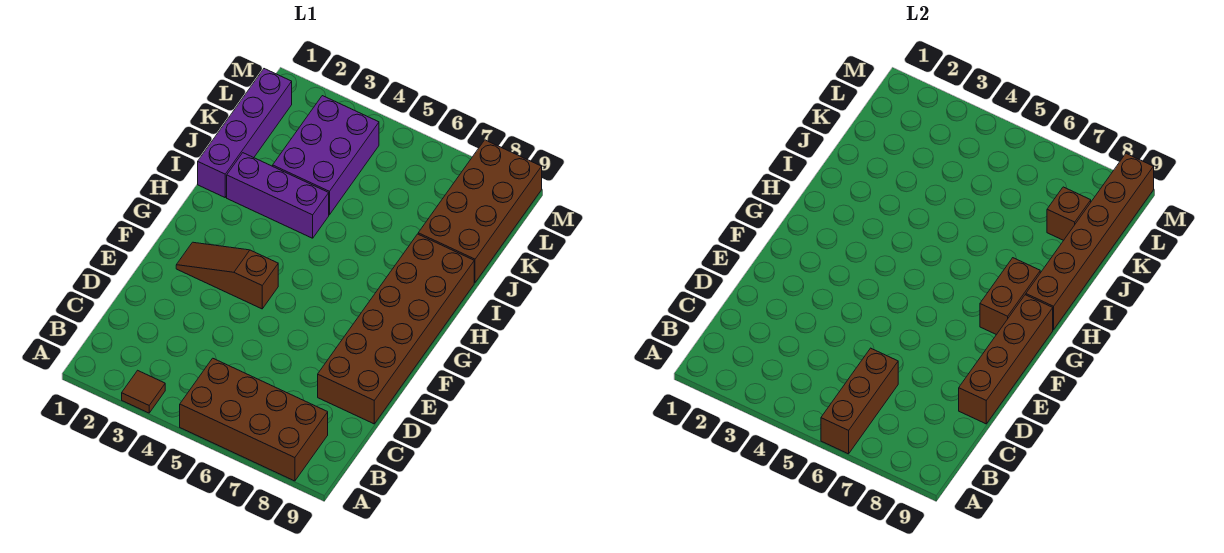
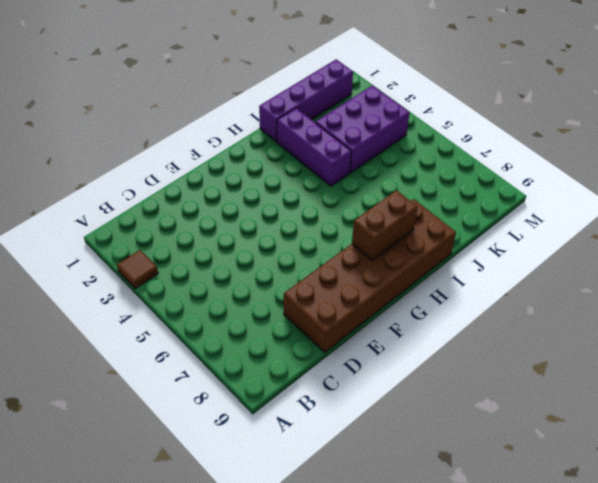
none -> brown brick A5:B8 level 1
none -> brown slope F2:F4 level 1 top 4
none -> brown brick J8:M9 level 1

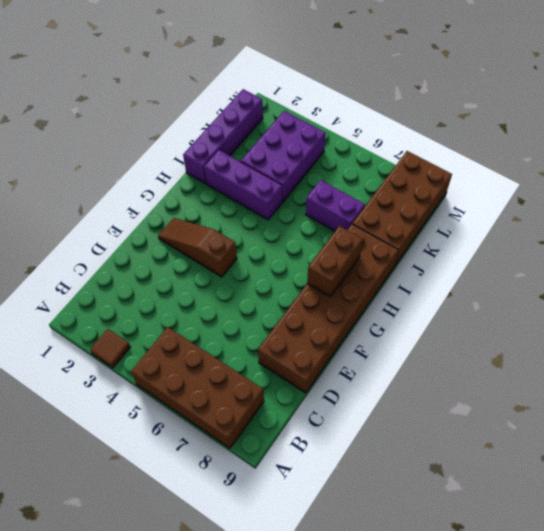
purple brick J6:J7 level 1 -> none
none -> brown brick A6:C6 level 2
none -> brown brick D9:G9 level 2
none -> brown brick H9:M9 level 2

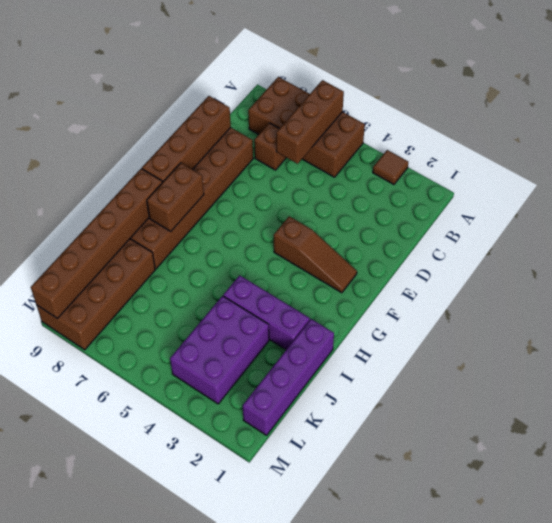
brown brick C7 level 1 -> brown brick K8 level 2

